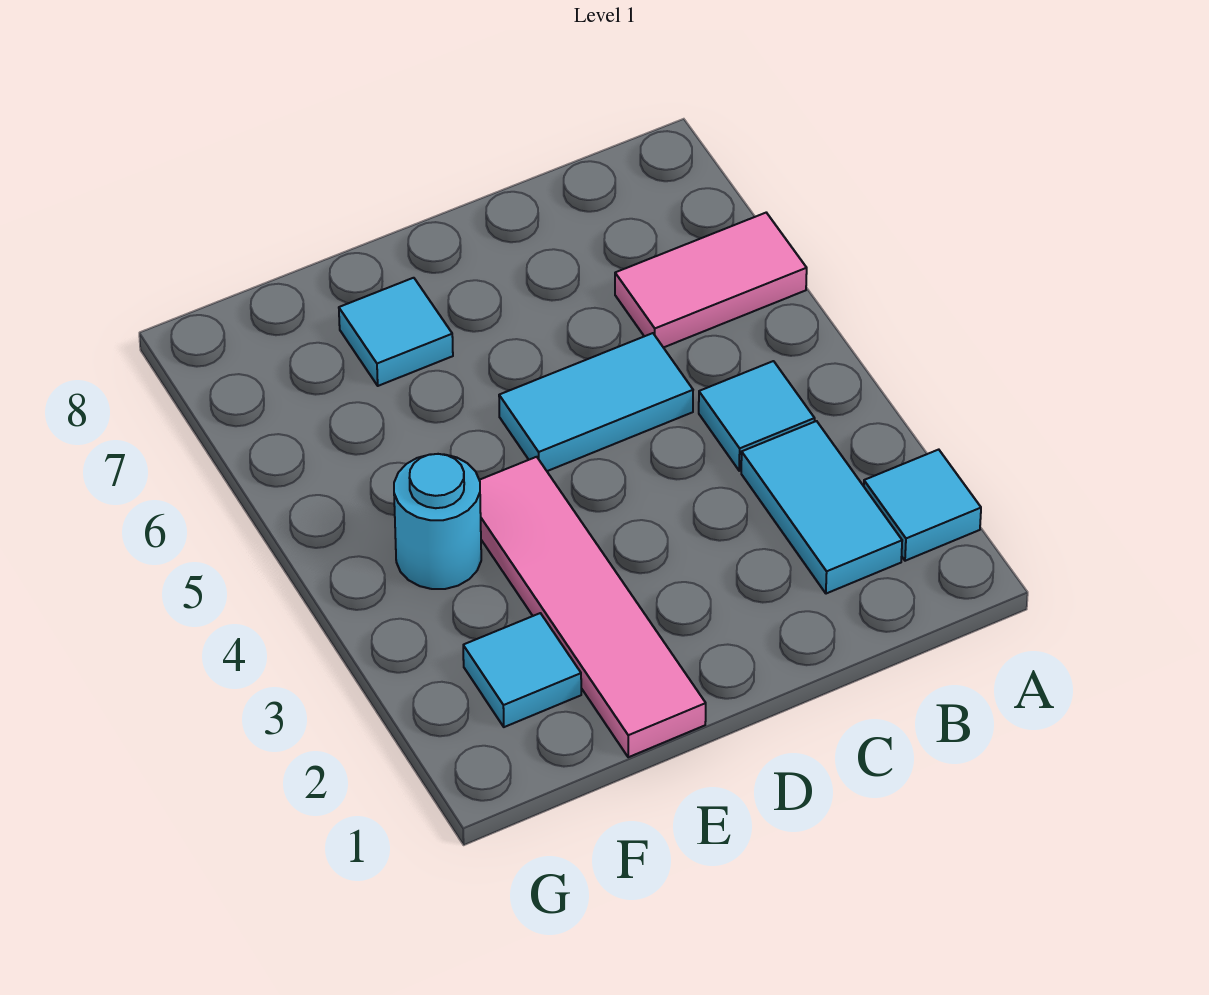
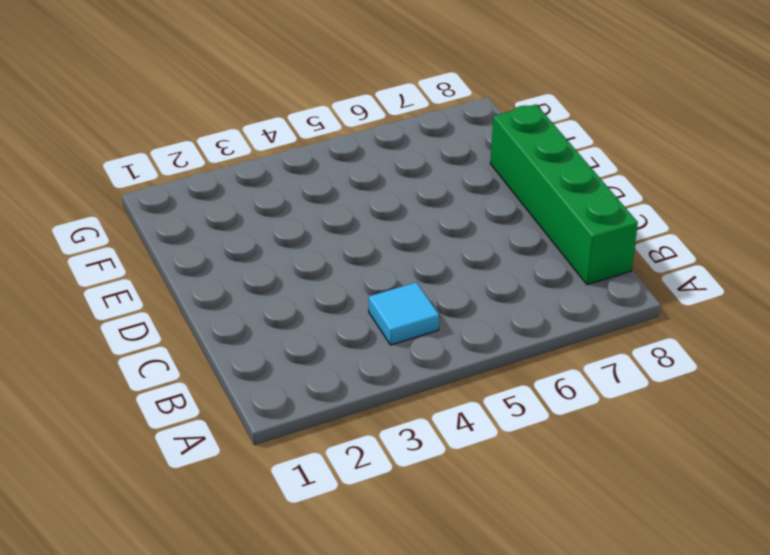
green brick B8:E8 level 1 -> none
none -> cyan tile A2 level 1
none -> pink tile A6:B6 level 1

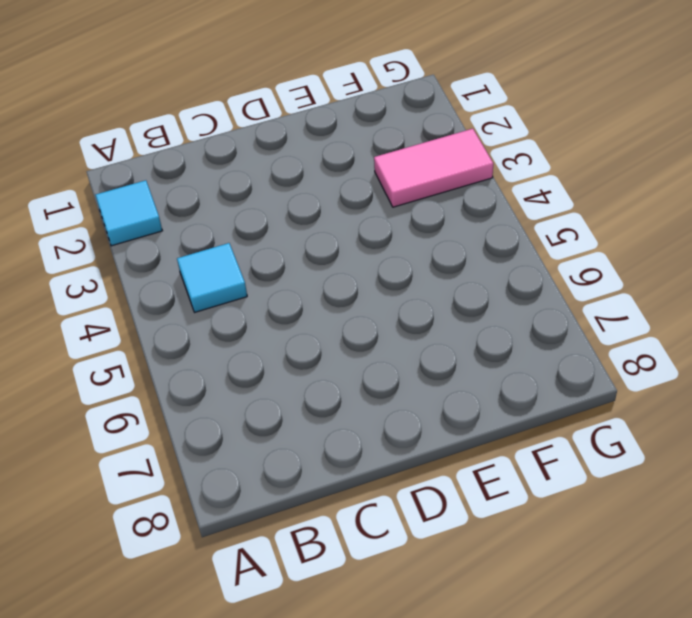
pink tile F3:G3 level 1 -> pink tile A6:B6 level 1
none -> cyan tile B2:B3 level 1
none -> cyan tile C5:D5 level 1

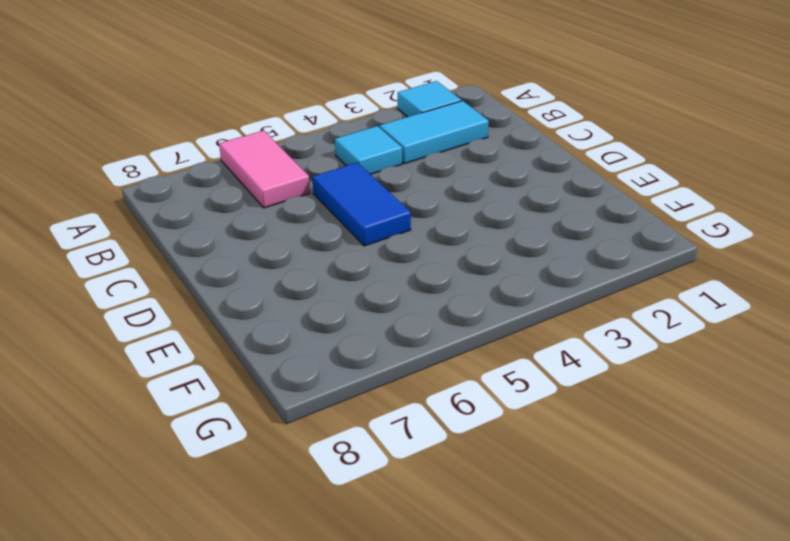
blue tile C5:D5 level 1 -> cyan tile C5:D5 level 1
none -> pink tile E1:E4 level 1
none -> cyan tile E7 level 1

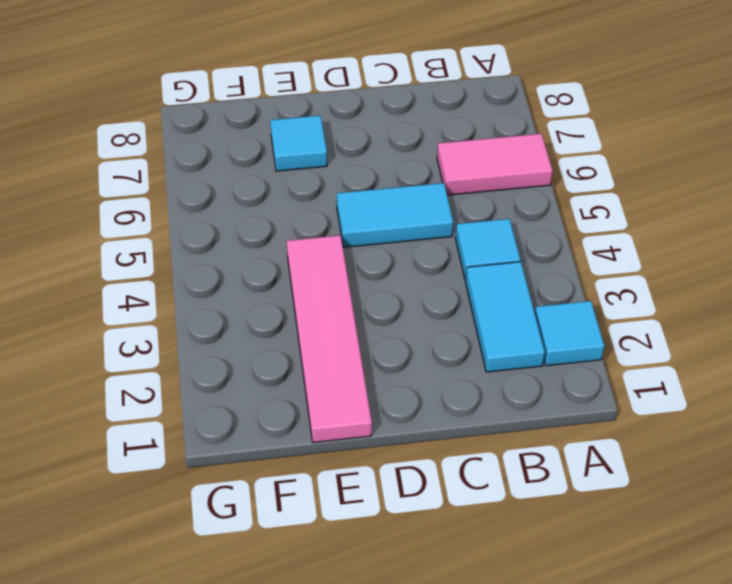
none -> cyan tile F2 level 1
none -> cyan round brick F4 level 1

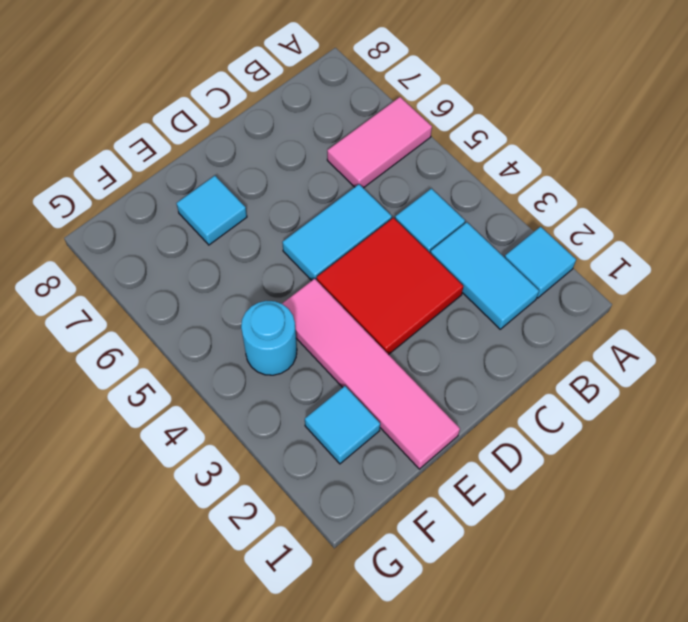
red tile C3:D4 level 1 -> none

